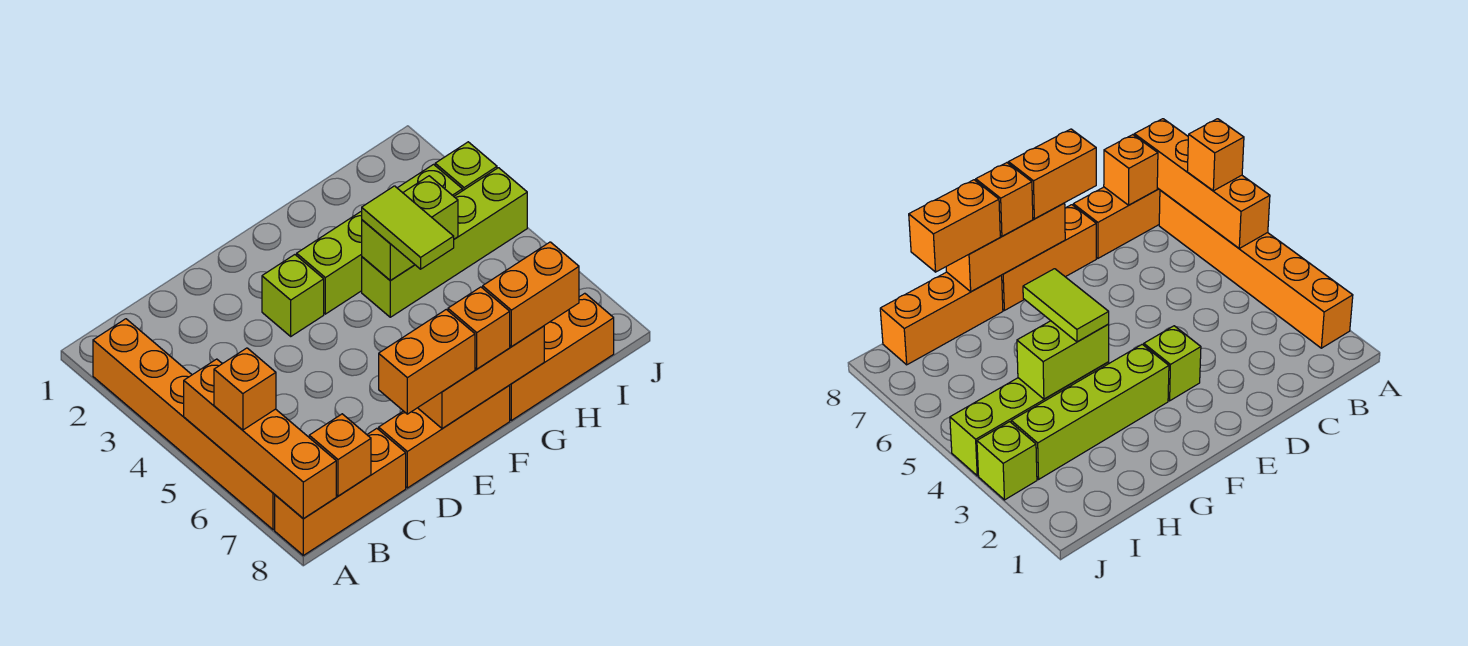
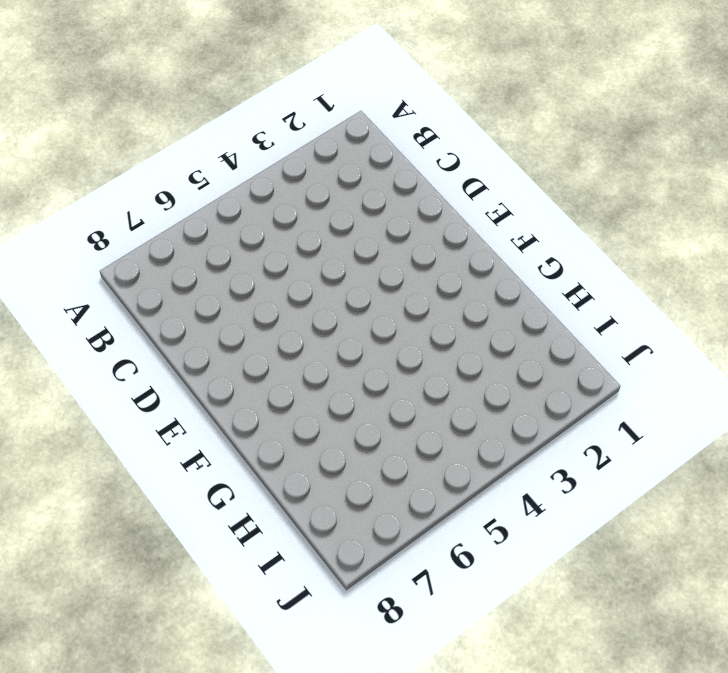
none -> orange brick A2:A7 level 1
none -> orange brick A8:C8 level 1
none -> orange brick D8:F8 level 1

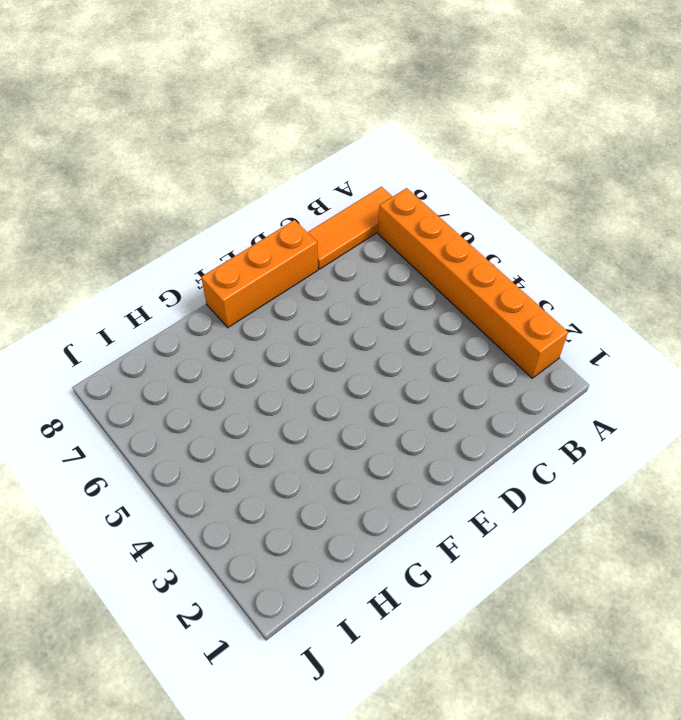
orange tile A8:C8 level 1 -> orange brick A8:C8 level 1
none -> lime brick E3 level 1
none -> lime brick F3:I3 level 1
none -> lime brick G4:J4 level 1

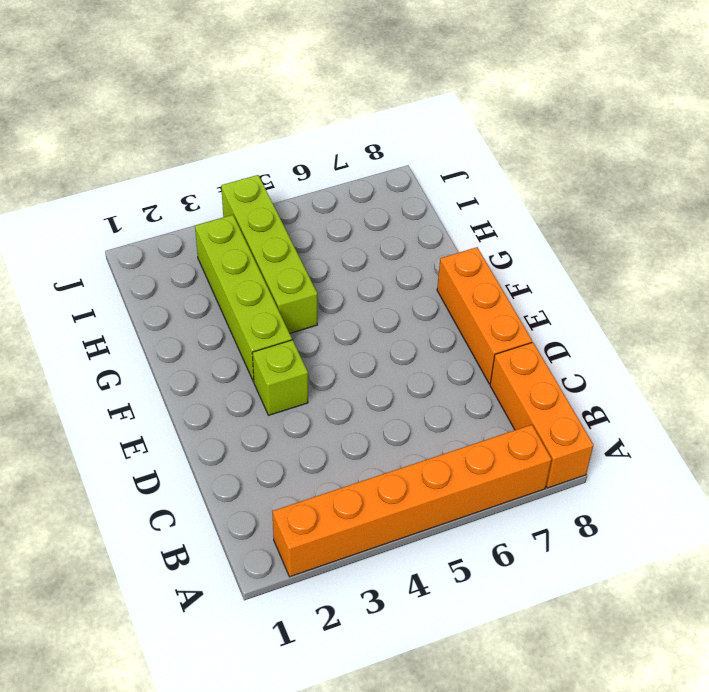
none -> orange brick G8:I8 level 1
none -> lime brick J3 level 1
none -> orange brick A5:A8 level 2

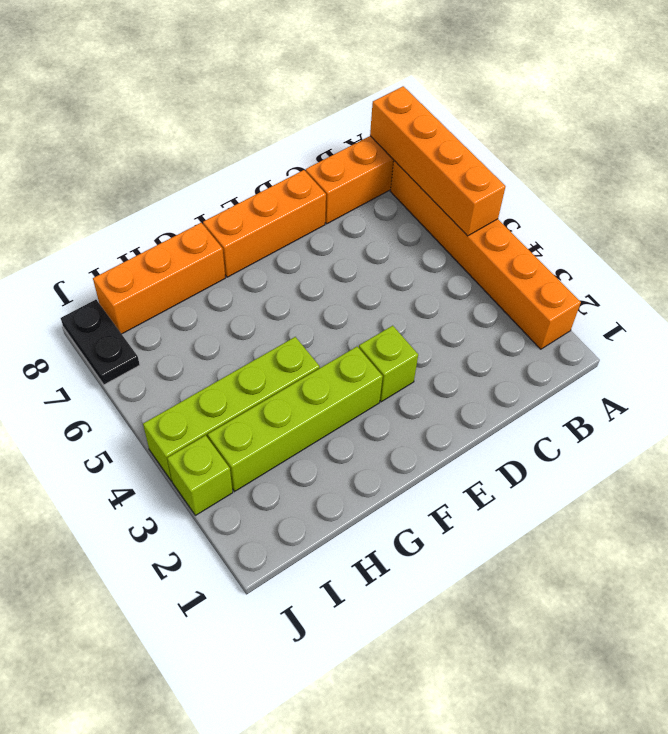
black plate J7:J8 level 1 -> none
none -> orange brick B8 level 2
none -> orange brick E8:G8 level 2
none -> lime brick G4:H4 level 2

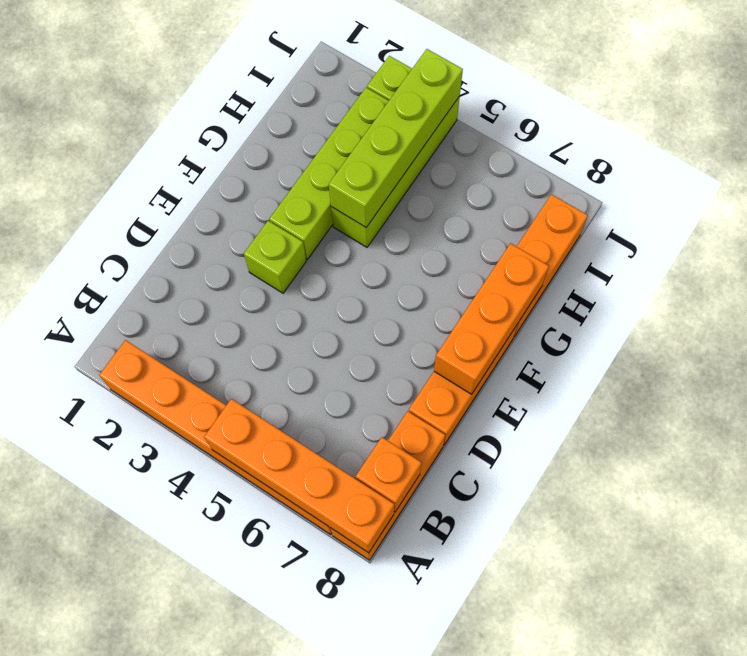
lime brick G4:J4 level 2 -> lime brick G4:H4 level 2
none -> orange brick A6 level 3
none -> orange brick D8:E8 level 3
none -> orange brick F8 level 3

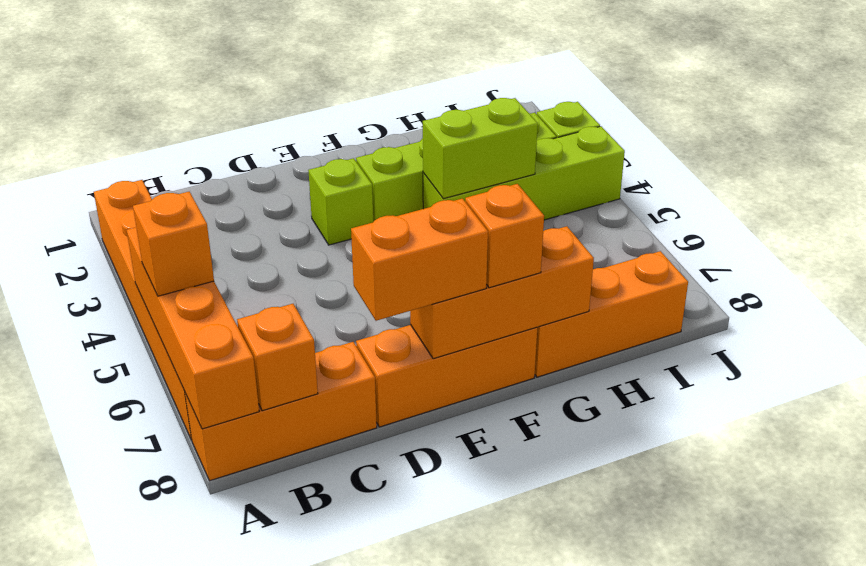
none -> lime tile G4:G5 level 3
none -> orange brick G8:H8 level 3

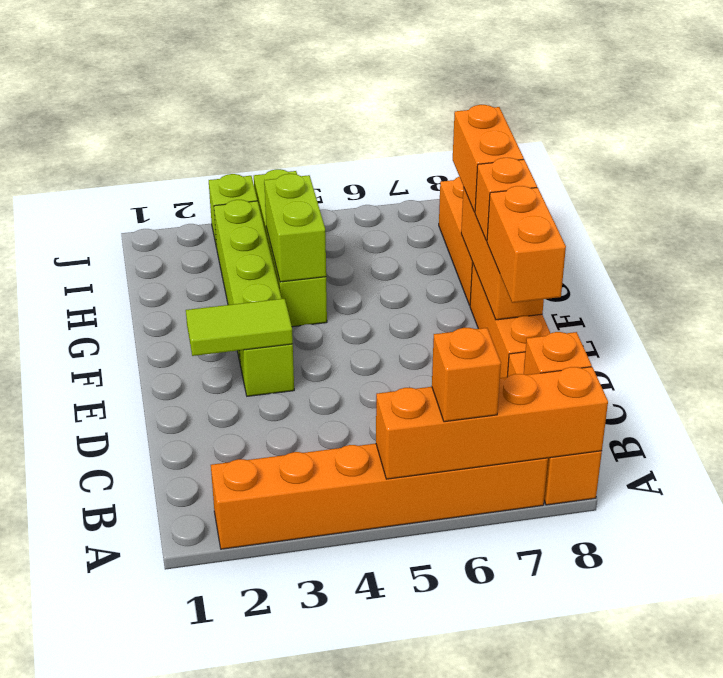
lime tile E2:E3 level 2 -> lime tile G4:G5 level 3

